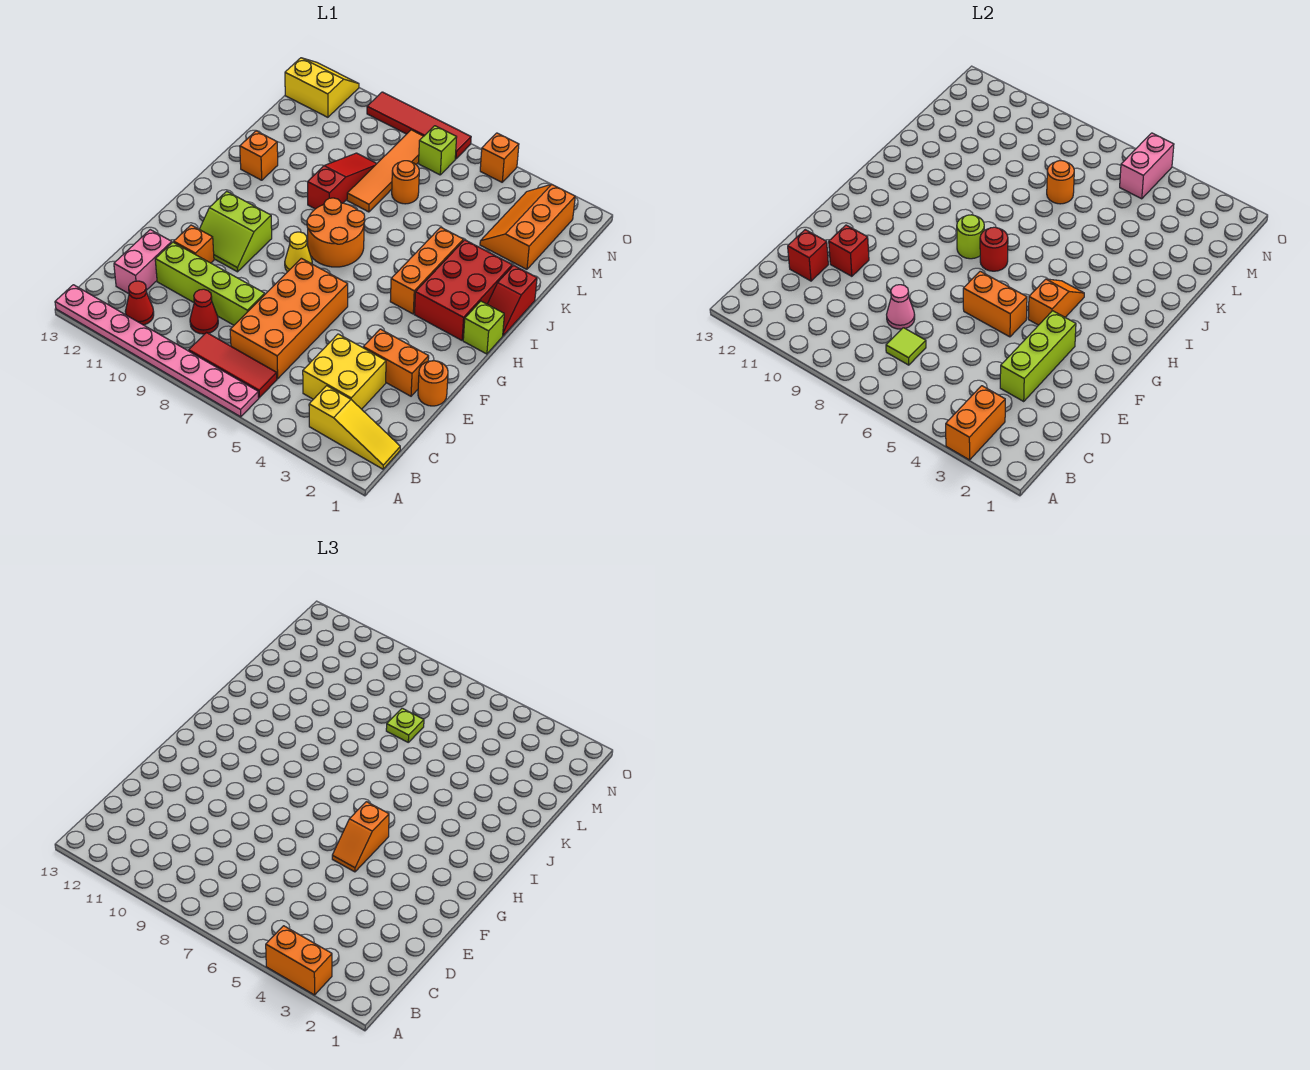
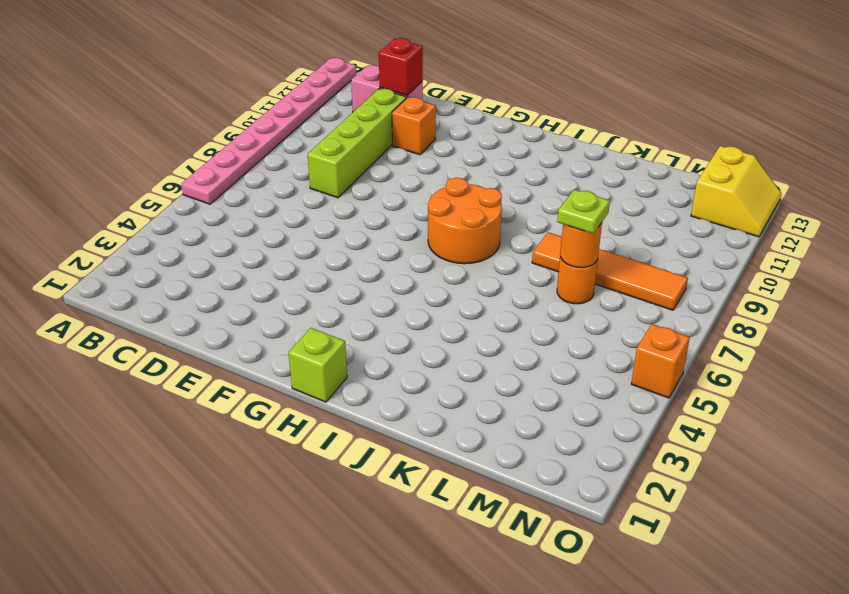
none -> yellow slope B1:B3 level 1 top 3
none -> red tile B6:B8 level 1
none -> red cone B11 level 1
none -> yellow brick C3:D4 level 1

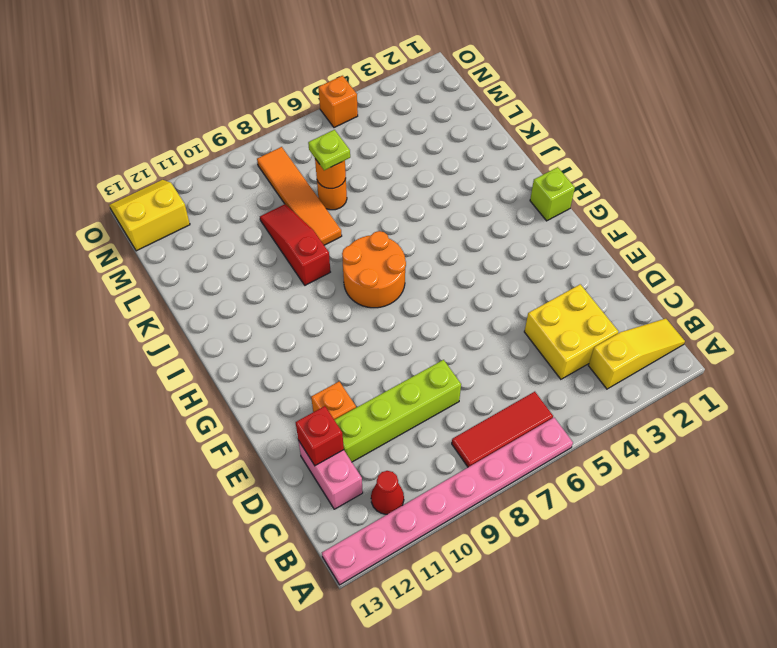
none -> orange brick C6:F7 level 1
none -> red cone C9 level 1
none -> orange round brick E1 level 1
none -> orange brick E2:E3 level 1

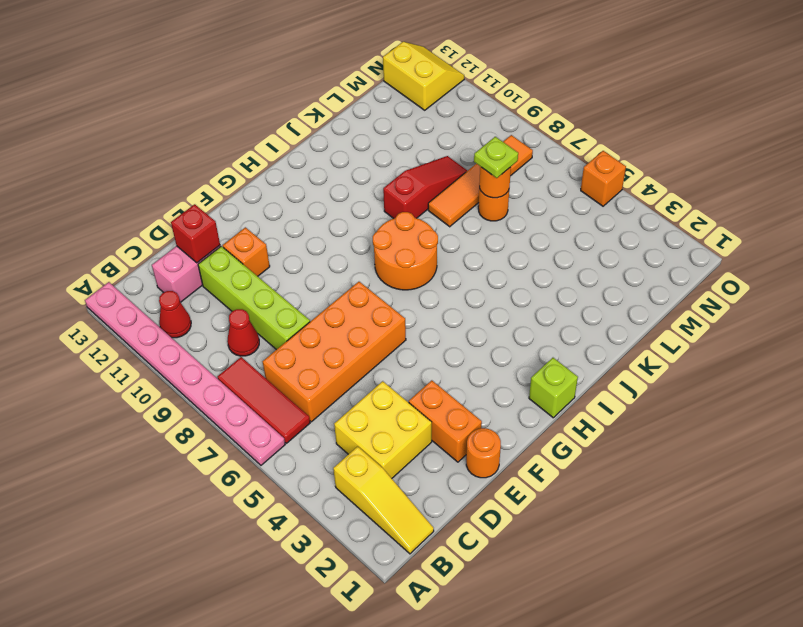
none -> lime slope F10:G11 level 1 top G
none -> yellow cone G8 level 1
none -> red brick H2:J3 level 1
none -> orange brick H4:J4 level 1

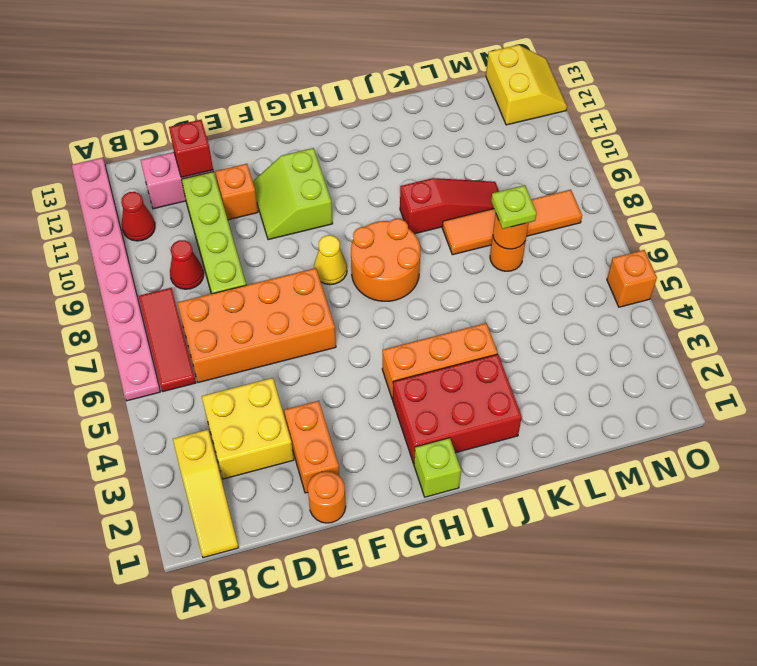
none -> red slope I1:J1 level 1 top J
none -> orange brick J12 level 1
none -> orange slope L2:N3 level 1 top 2
none -> lime brick N7 level 1

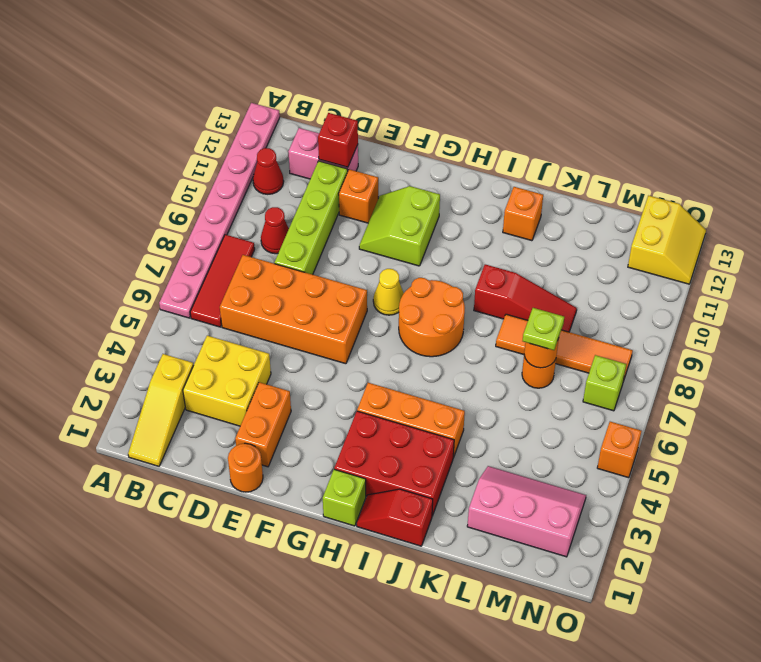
pink slope L2:N3 level 1 top 2 -> orange slope L2:N3 level 1 top 2
none -> red tile O7:O10 level 1
none -> orange brick A3:B3 level 2
none -> lime tile C7 level 2
none -> lime brick D3:F3 level 2

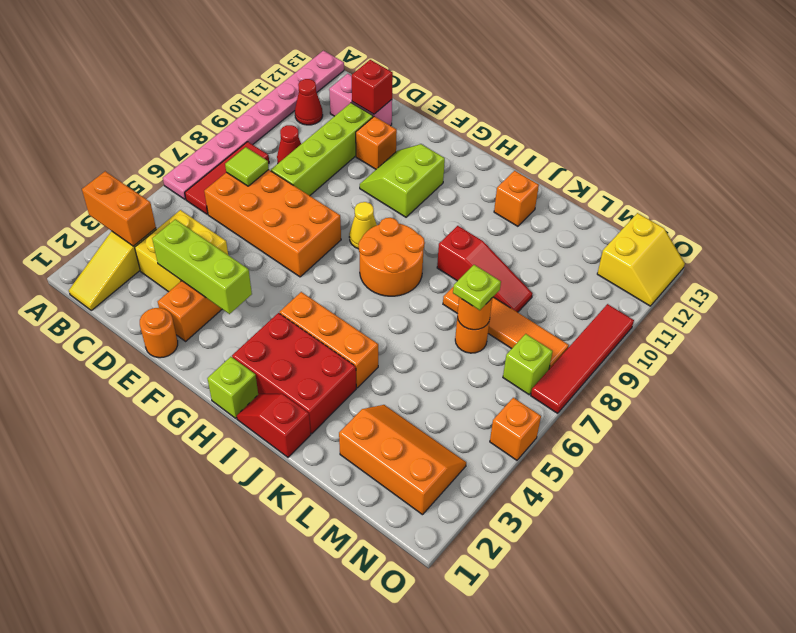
none -> pink cone D8 level 2
none -> red brick E11 level 2
none -> orange brick F5:F6 level 2
none -> orange slope G4:H4 level 2 top G

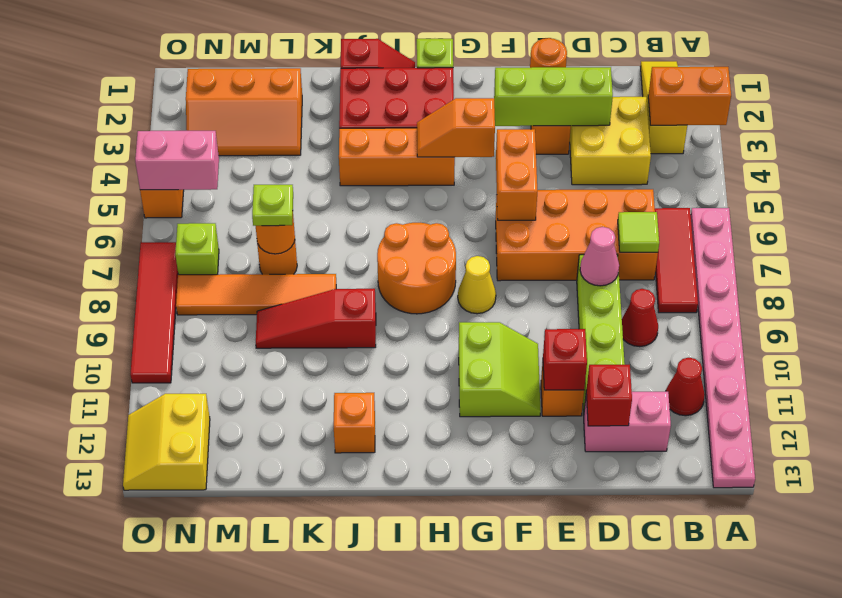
none -> red round brick H7 level 2
none -> lime round brick H8 level 2
none -> orange brick A3:A4 level 3
none -> orange slope F5:G5 level 3 top G

